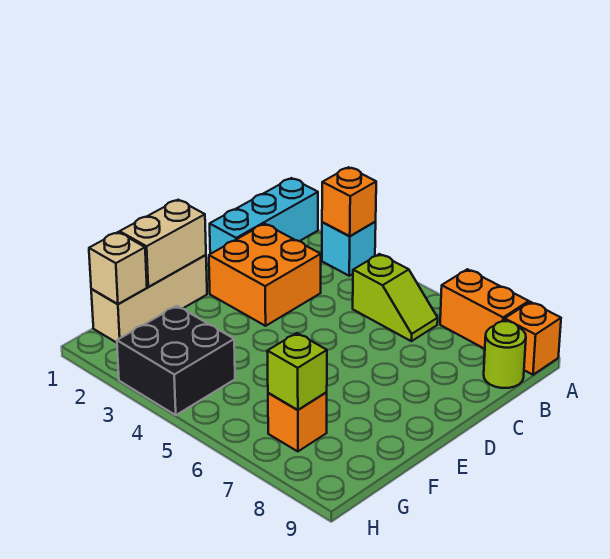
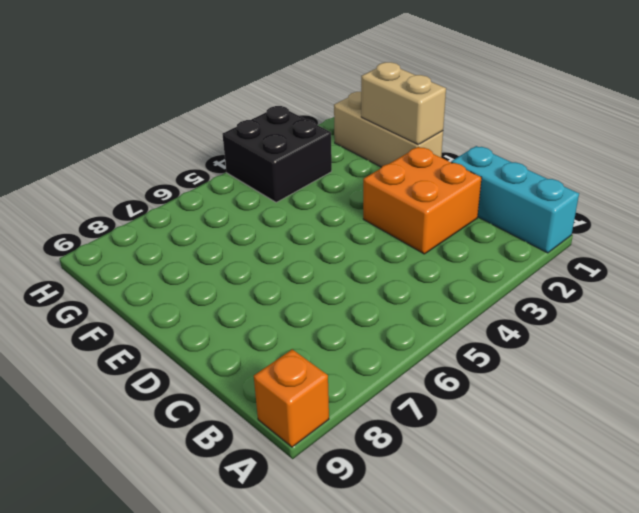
none -> cyan brick A3 level 1
none -> orange brick A7:A8 level 1
none -> lime slope B5:B6 level 1 top 5

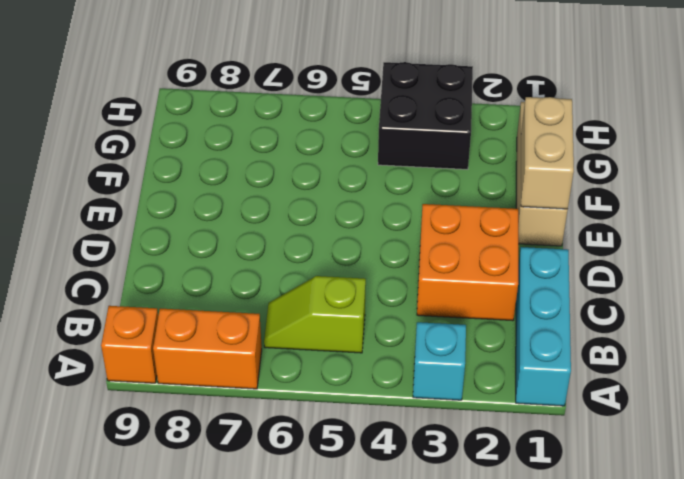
none -> lime round brick B9 level 1
none -> orange brick G7 level 1
none -> orange brick A3 level 2

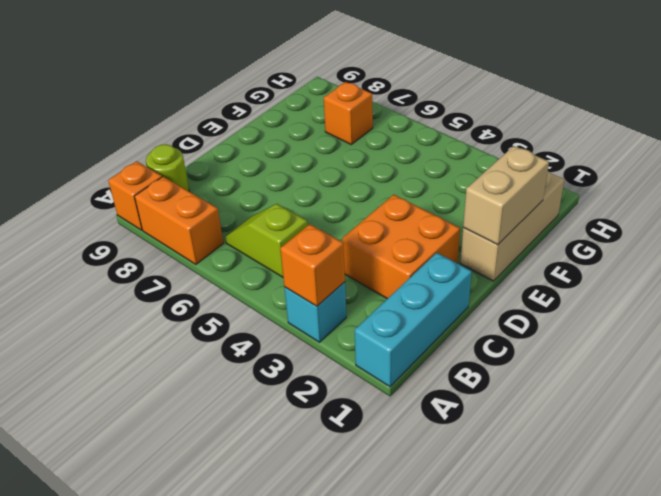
none -> black brick G3:H4 level 1
none -> tan brick G1 level 2
none -> lime brick G7 level 2

